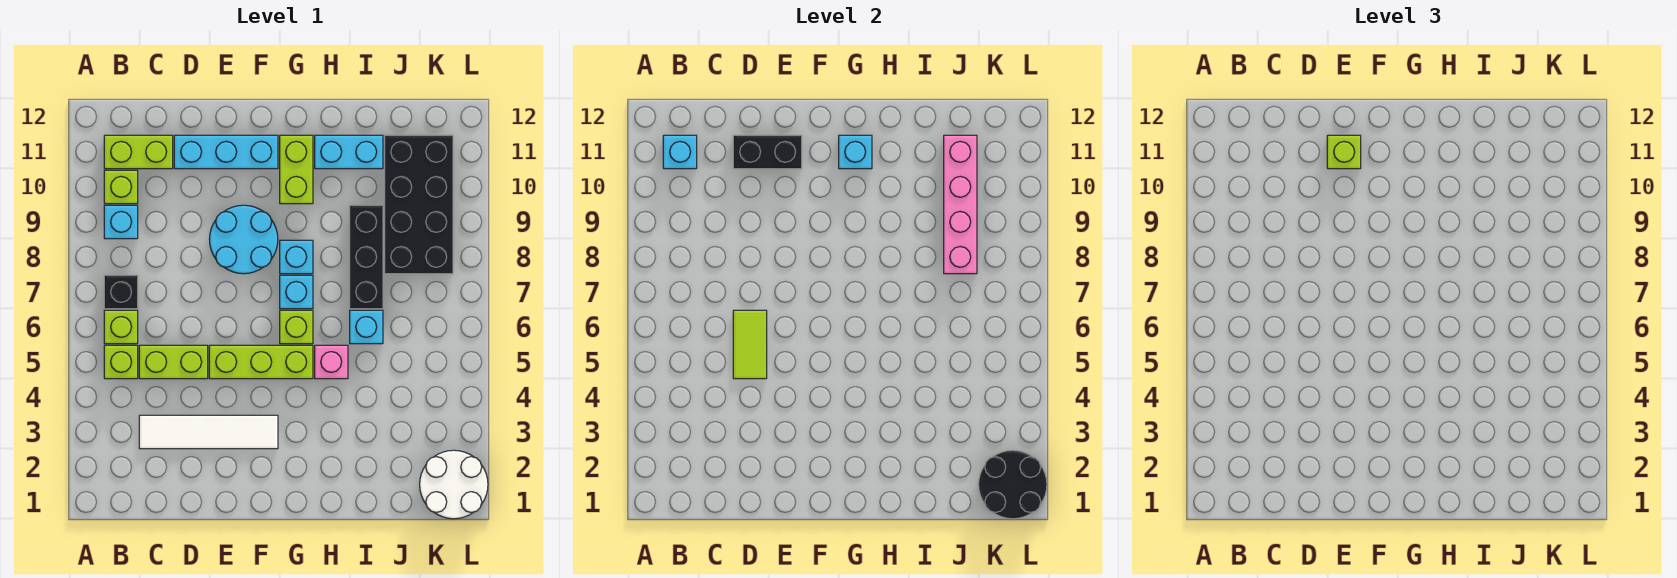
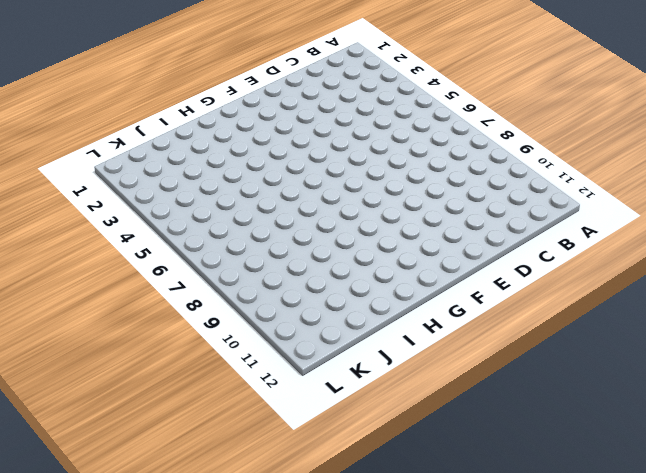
none -> lime brick B5 level 1
none -> lime brick B6 level 1
none -> black brick B7 level 1

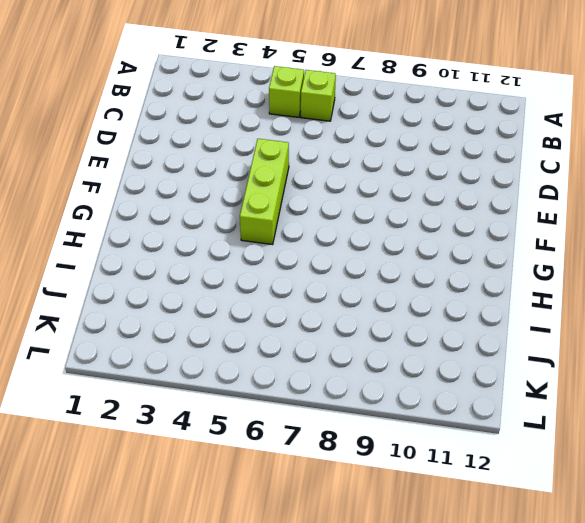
none -> black brick B7 level 1
none -> cyan brick B9 level 1
none -> lime brick B10 level 1

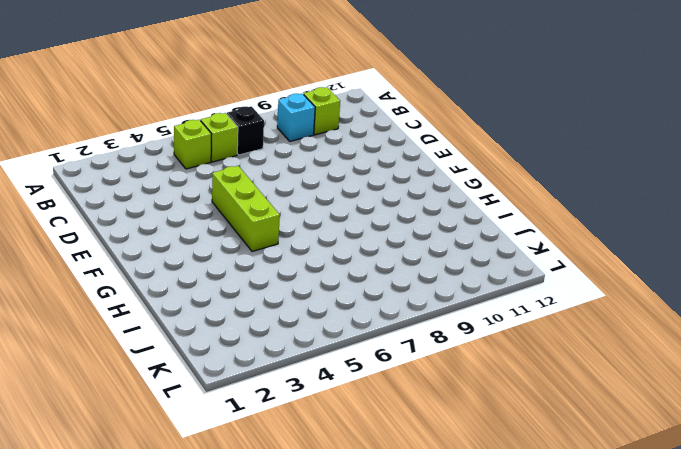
none -> lime brick B11:C11 level 1
none -> white tile C3:F3 level 1
none -> lime brick C5:D5 level 1

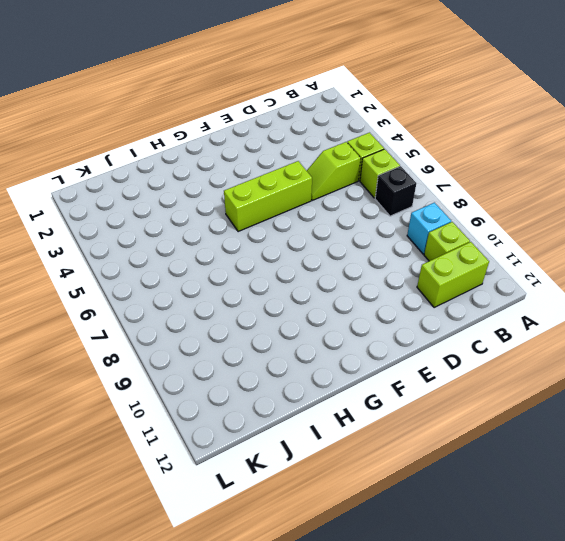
lime slope C5:D5 level 1 top C -> lime brick C5:D5 level 1
none -> white tile C3:F3 level 1
none -> cyan brick D11:F11 level 1
none -> cyan round brick E8:F9 level 1

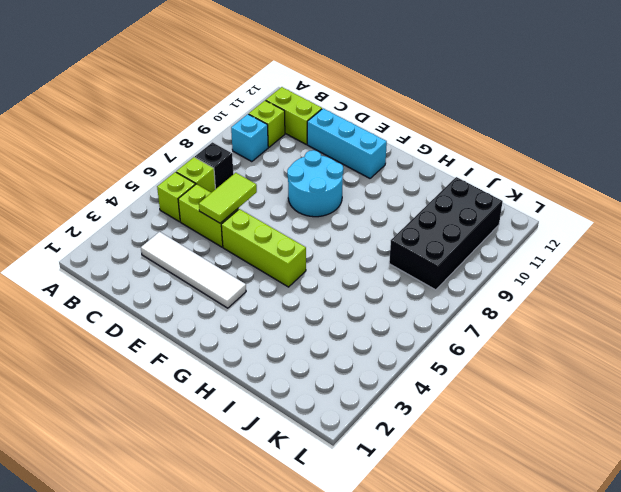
none -> lime brick G6 level 1
none -> cyan brick G7 level 1
none -> cyan brick G8 level 1

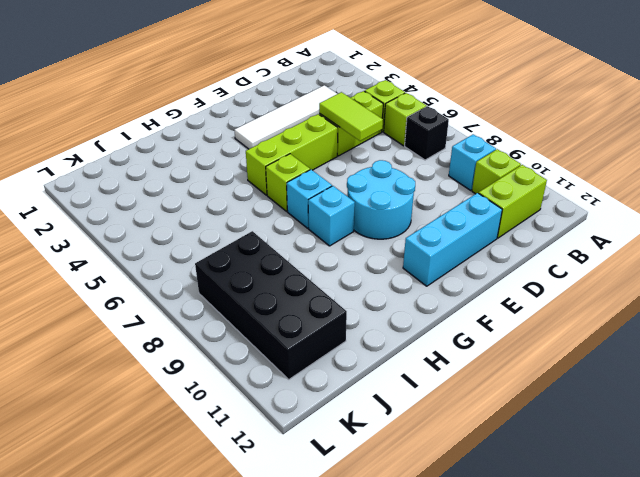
none -> lime brick G10:G11 level 1
none -> pink brick H5 level 1
none -> cyan brick H11:I11 level 1

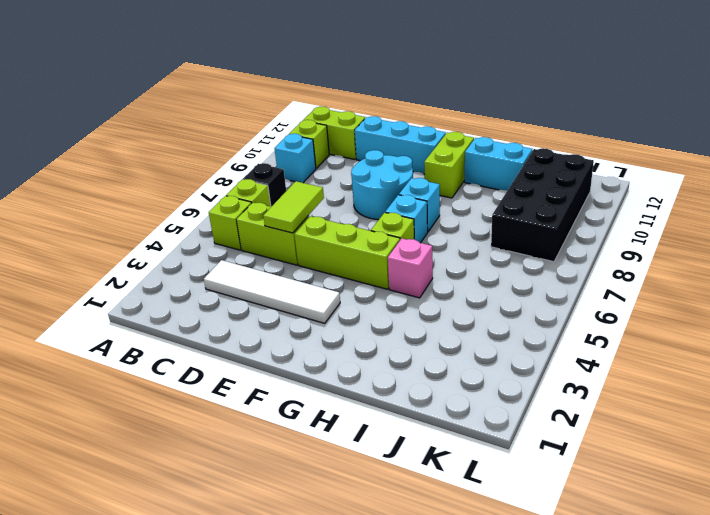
none -> cyan brick I6 level 1
none -> black brick I7:I9 level 1
none -> white round brick K1:L2 level 1

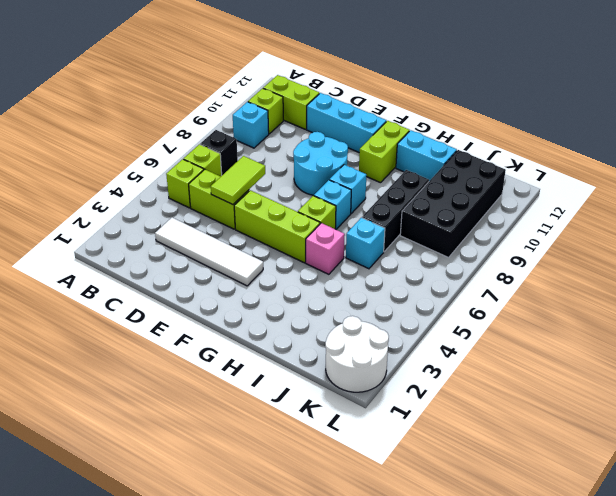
none -> cyan brick B11 level 2
none -> black brick D11:E11 level 2
none -> cyan brick G11 level 2

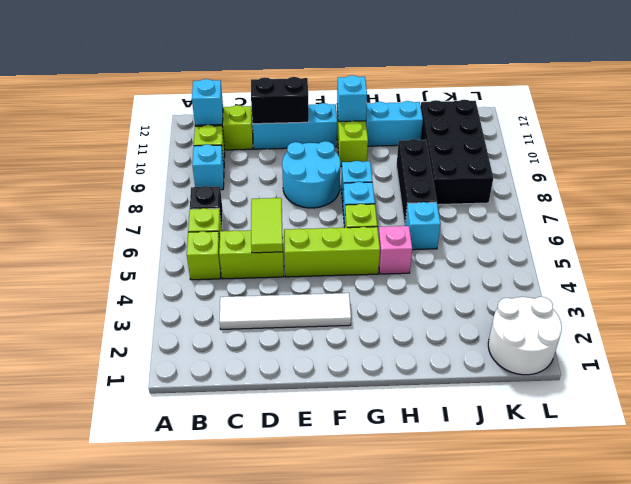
none -> pink brick J8:J11 level 2
none -> black round brick K1:L2 level 2
none -> lime brick E11 level 3

